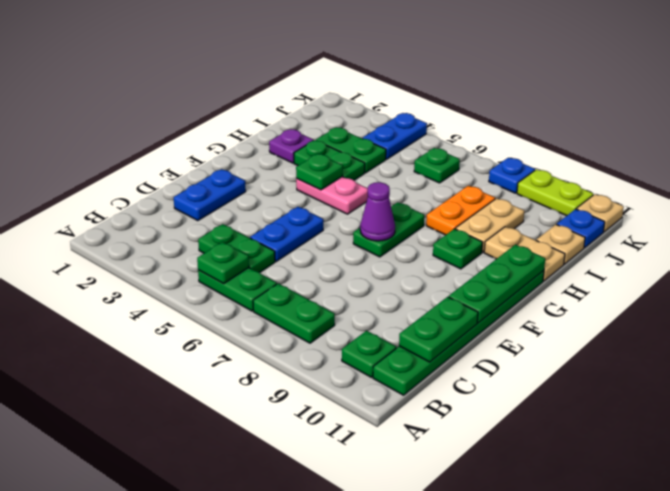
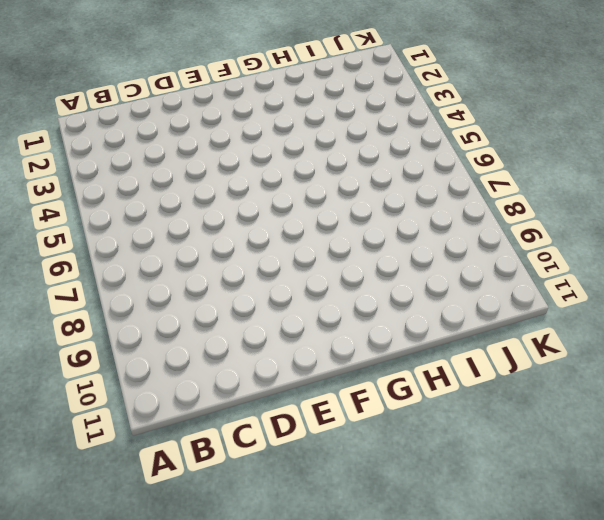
none -> green plate B5:B6 level 1
none -> green plate B7:B8 level 1
none -> green plate B10 level 1

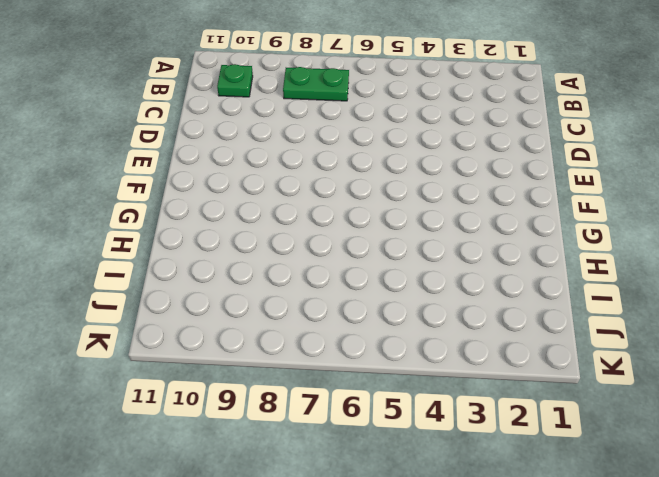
none -> green plate B5:B6 level 1
none -> green plate B11:G11 level 1
none -> green plate C4:C5 level 1

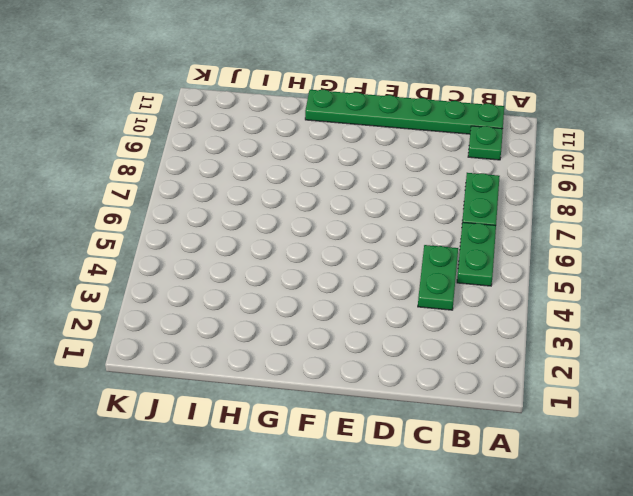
none -> blue plate D2:E2 level 1
none -> blue plate D5:E5 level 1
none -> green plate F7:G7 level 1

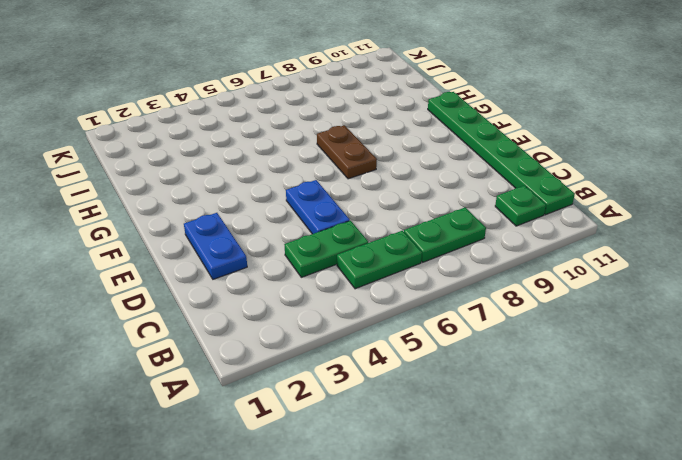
brown plate F7:G7 level 1 -> green plate F7:G7 level 1
none -> pink plate G4:G5 level 1
none -> green plate G9 level 1
none -> purple plate H2 level 1

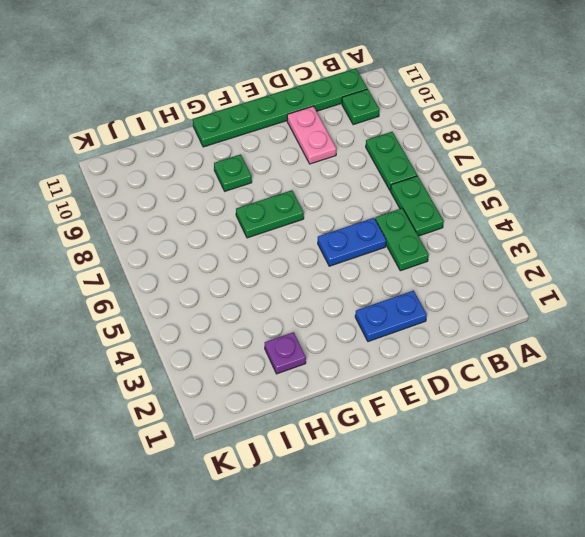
pink plate D9:D10 level 1 -> pink plate G4:G5 level 1
none -> green plate H3:H4 level 1
none -> orange plate H8:I8 level 1
none -> tan plate H9:I9 level 1

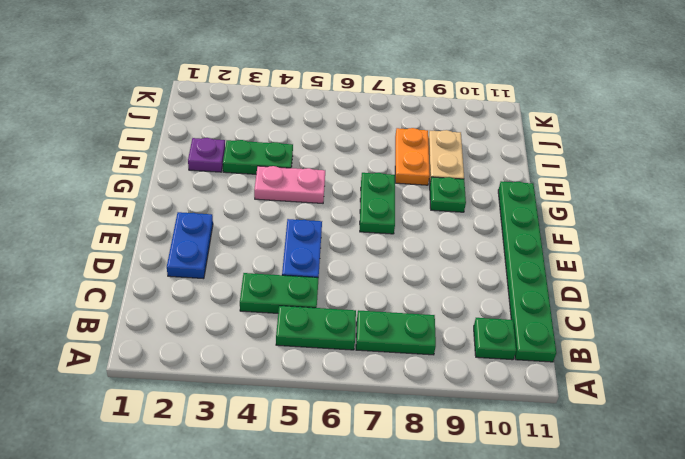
none -> tan plate H10:H11 level 1
none -> green plate I3:I4 level 1
none -> tan plate I11 level 1

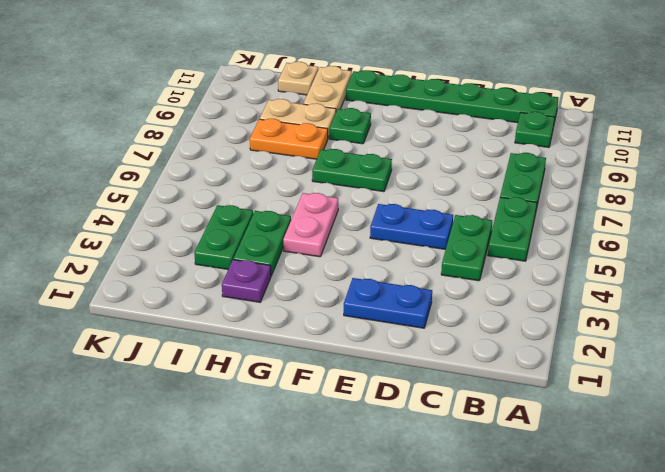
none -> blue plate J4:K4 level 1
none -> green plate J6 level 1
none -> blue plate J11 level 1

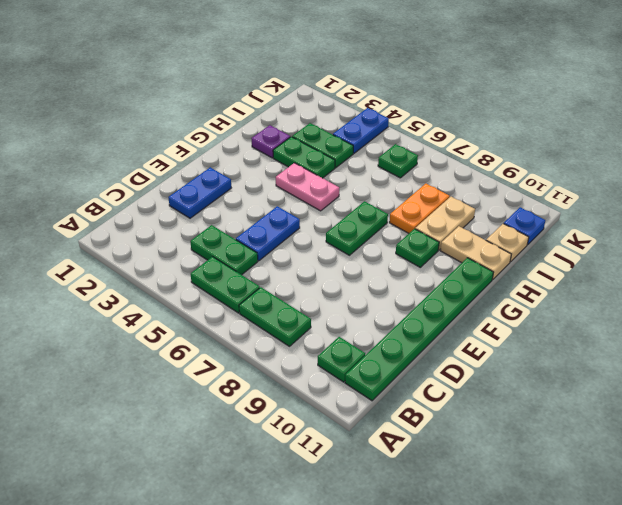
none -> blue plate K8 level 1
none -> lime plate K9:K10 level 1
none -> tan plate K11 level 1

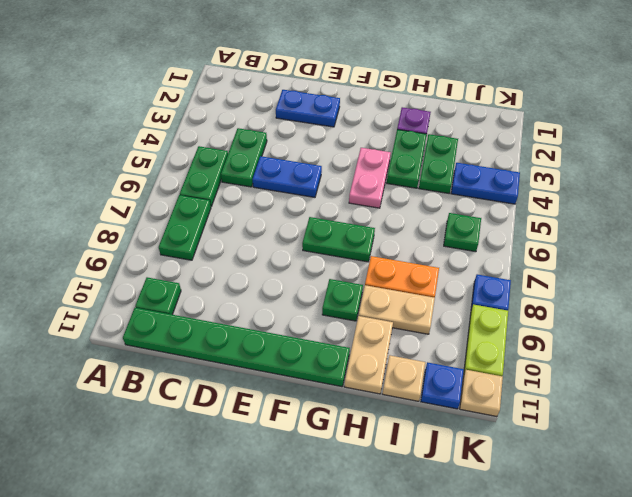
none -> green plate B5 level 2
none -> green plate C11:D11 level 2
none -> green plate E11:G11 level 2

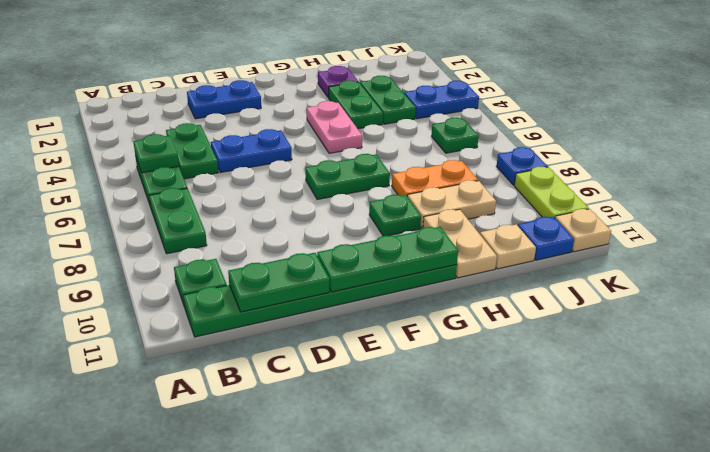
none -> purple cone F7 level 2
none -> green plate G4 level 2

